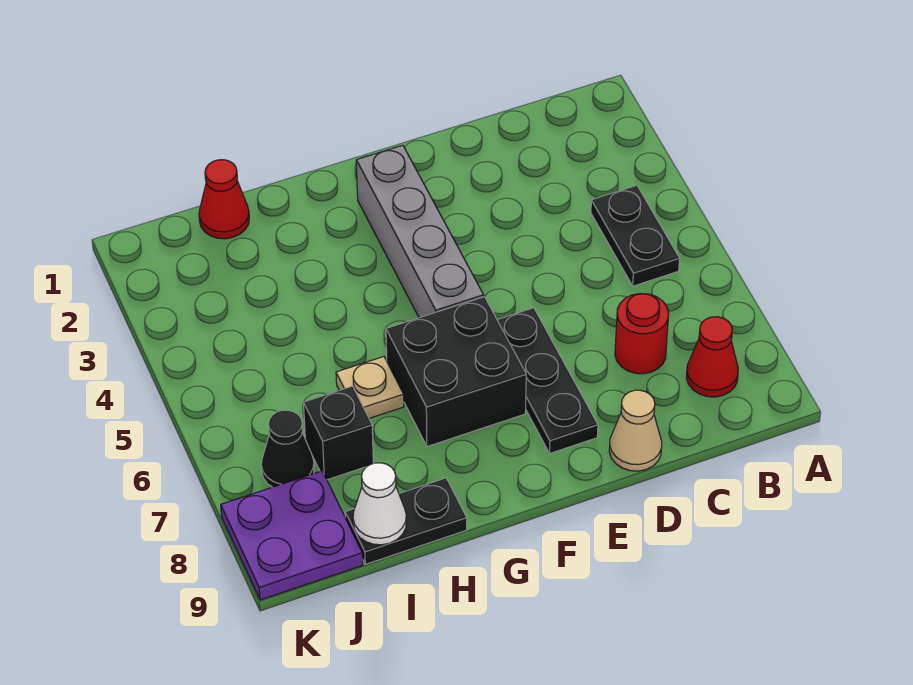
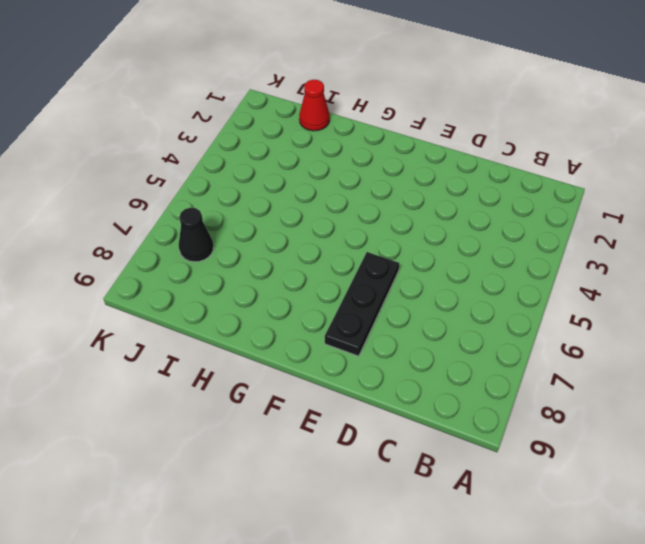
none -> black plate B4:B5 level 1
none -> red cone B8 level 1
none -> red round brick C7 level 1

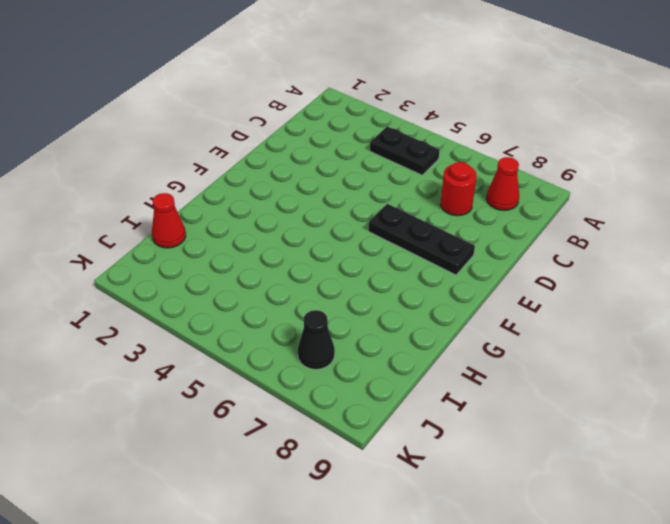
none -> tan cone D9 level 1
none -> grey brick F2:F5 level 1
none -> black brick F6:G7 level 1

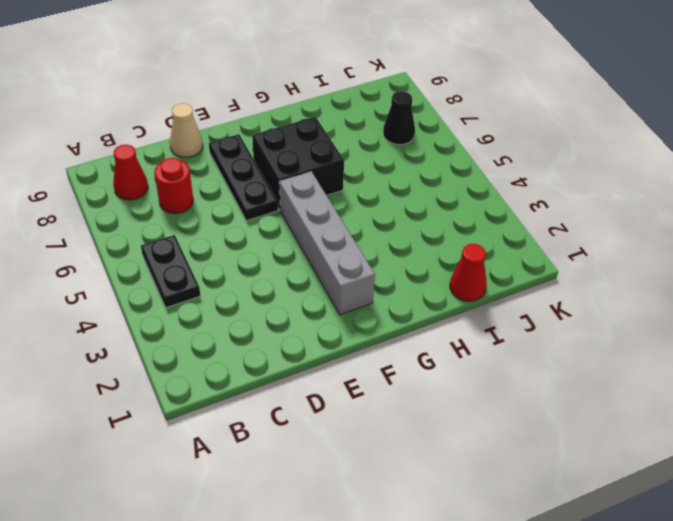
none -> tan plate H6 level 1
none -> black plate H9:I9 level 1
none -> black brick I7 level 1

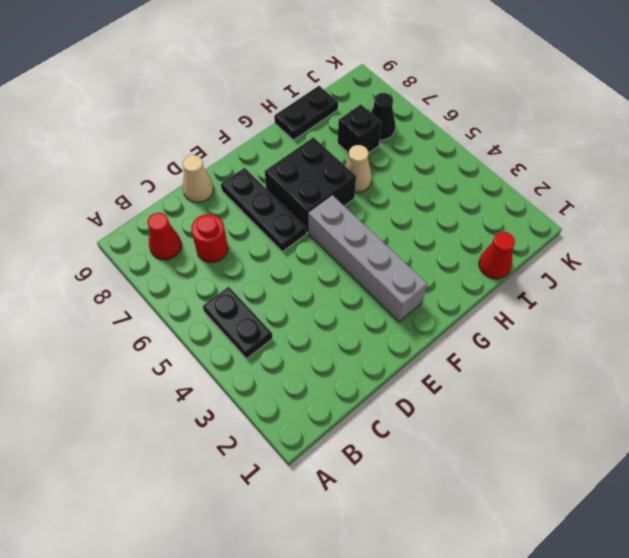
tan cone H6 level 1 -> tan plate H6 level 1
none -> purple plate J8:K9 level 1
none -> white cone I9 level 2

